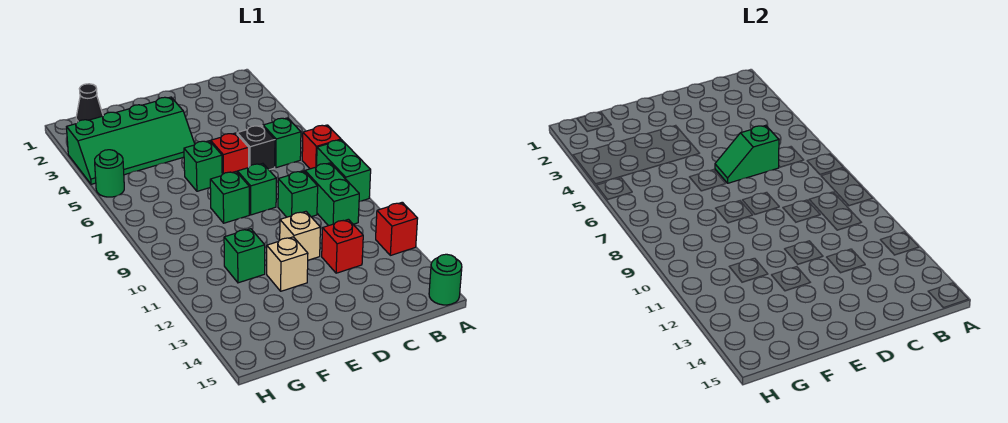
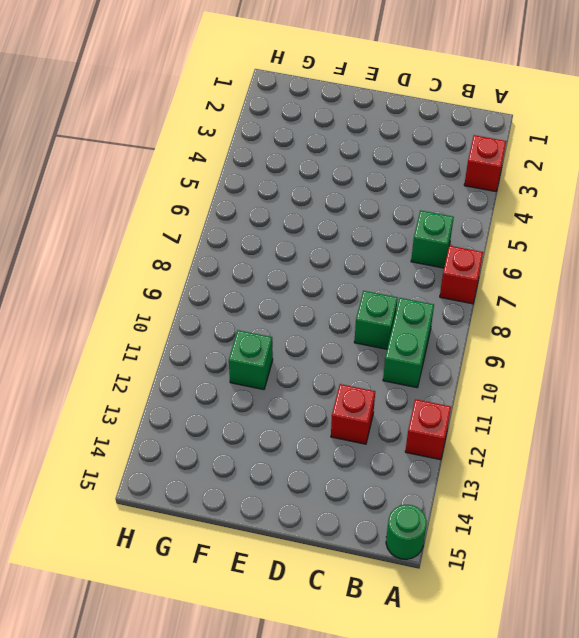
red brick A3 level 1 -> red brick D6 level 1
none -> green brick A8:A9 level 1
none -> black brick C6 level 1
none -> green brick D8 level 1

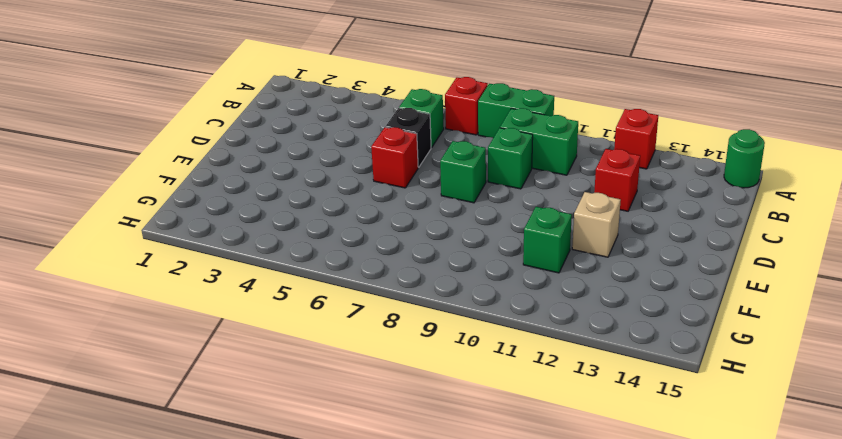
none -> tan brick D11 level 1
none -> green slope E3:H4 level 1 top 3
none -> green brick E6 level 1

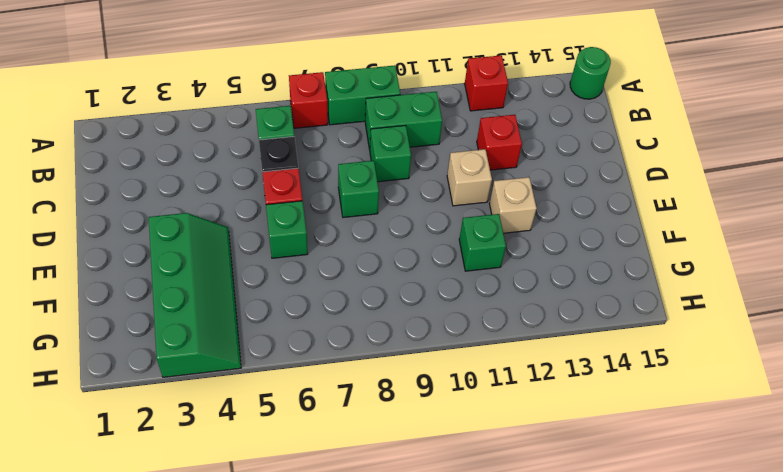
none -> green brick E8 level 1
none -> black cone G1 level 1
none -> green round brick H5 level 1

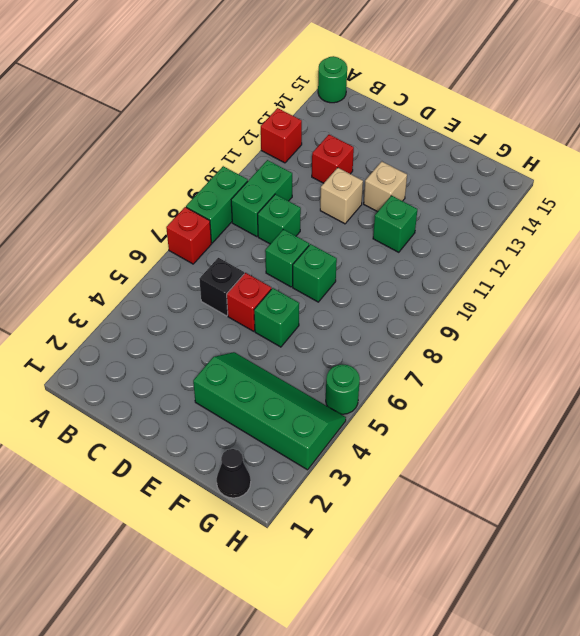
none -> green brick B6 level 1
none -> green slope C6:D6 level 2 top C

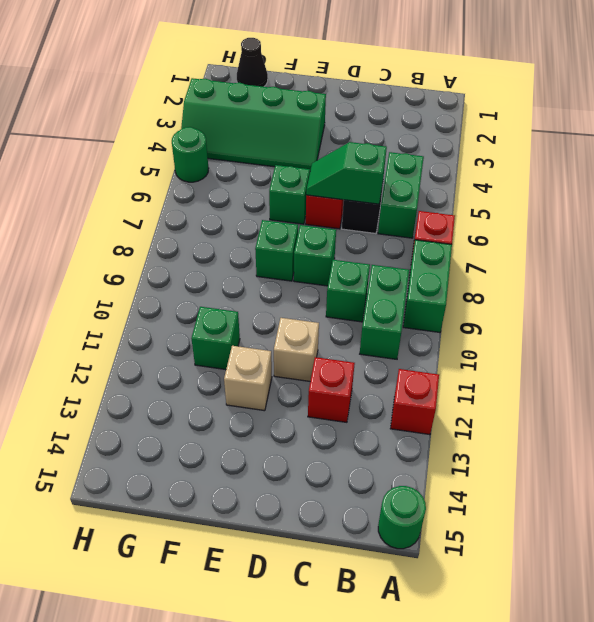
green brick B5:B6 level 1 -> green brick B6 level 1

